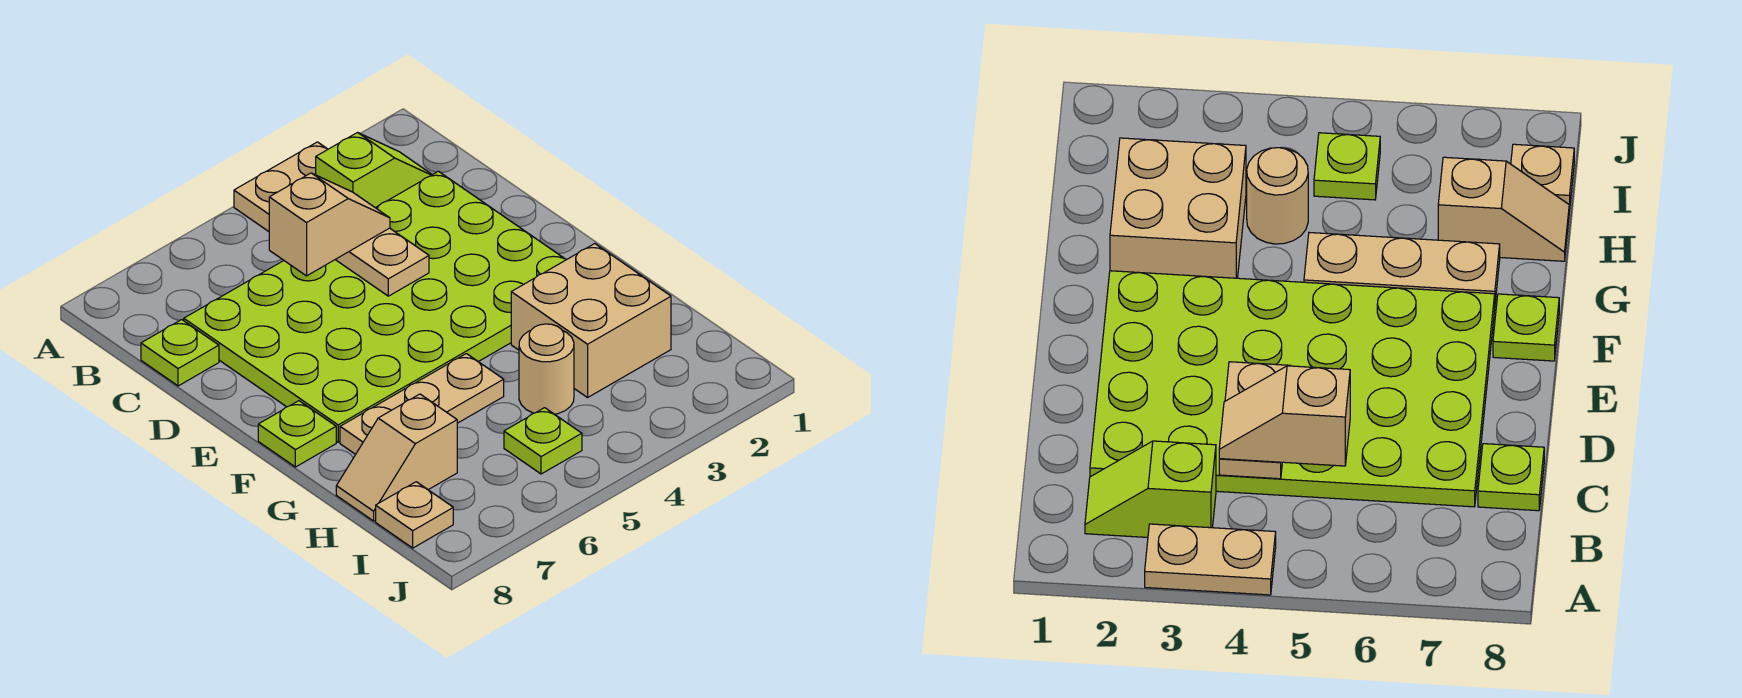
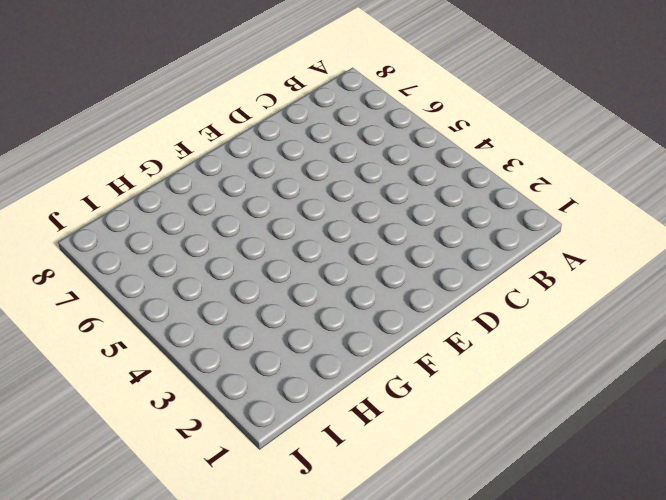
none -> tan plate A3:A4 level 1
none -> lime slope B2:B3 level 1 top 3
none -> lime plate C2:F7 level 1

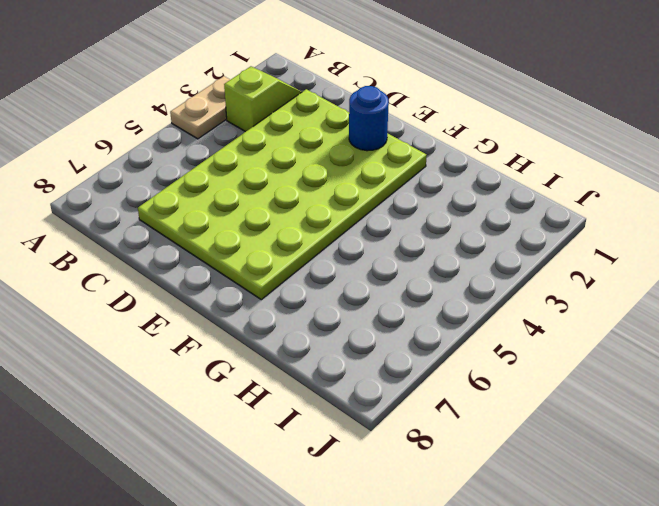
blue round brick E2 level 2 -> none
none -> lime plate C8 level 1
none -> lime plate F8 level 1
none -> tan brick G2:H3 level 1

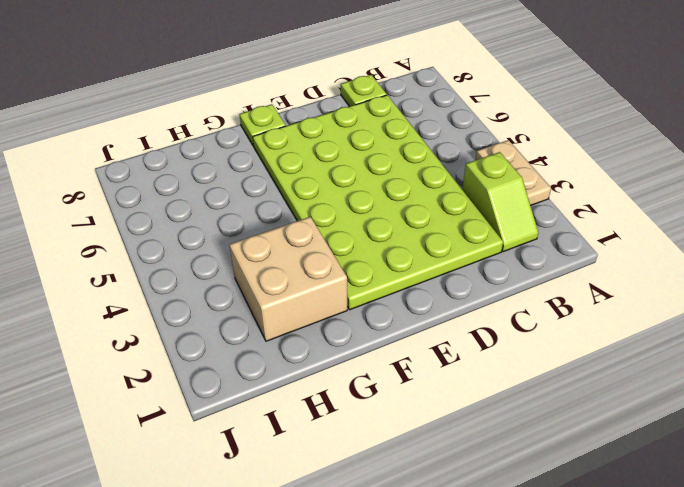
none -> tan plate G5:G7 level 1
none -> tan round brick H4 level 1
none -> tan slope H7:H8 level 1 top 7

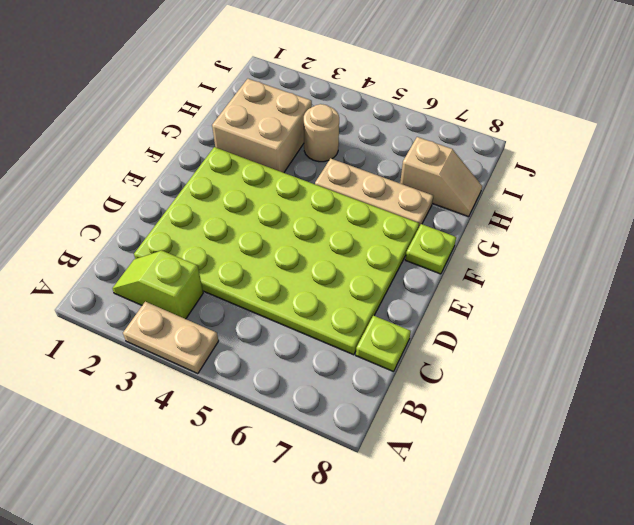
none -> lime plate I5 level 1
none -> tan plate I8 level 1
none -> tan plate C4:D4 level 2

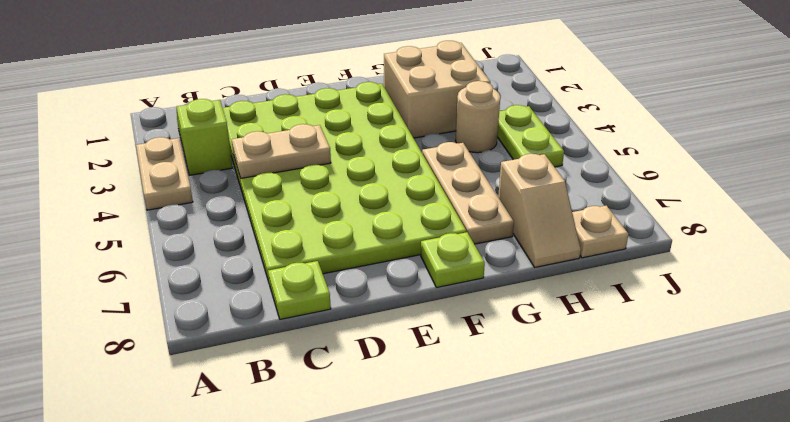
lime plate I4:I5 level 1 -> lime plate I5 level 1
none -> tan slope C4:C5 level 3 top 5

